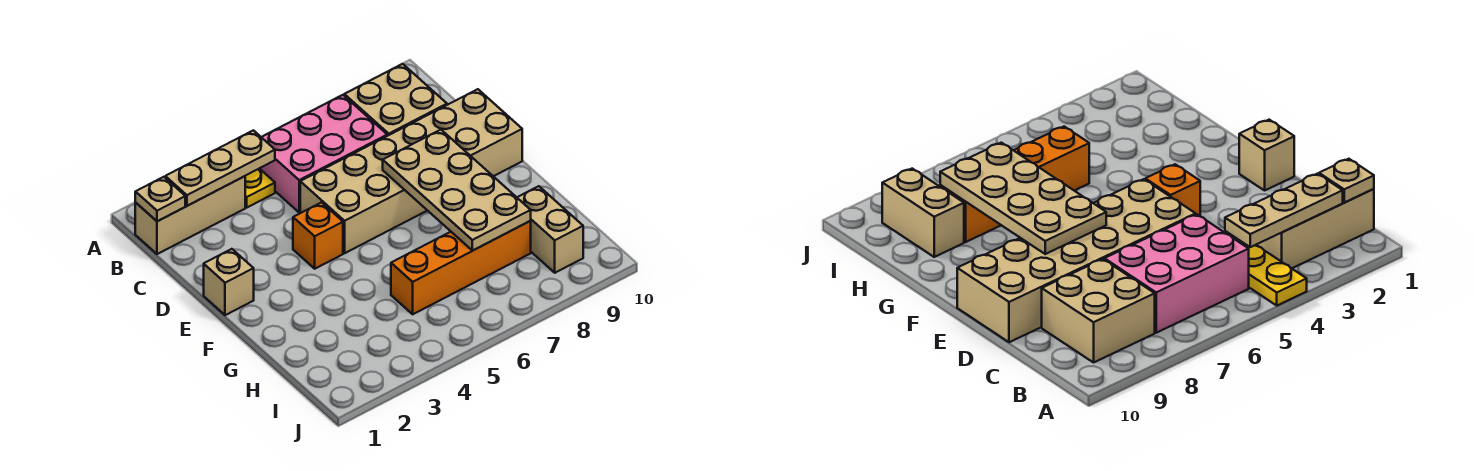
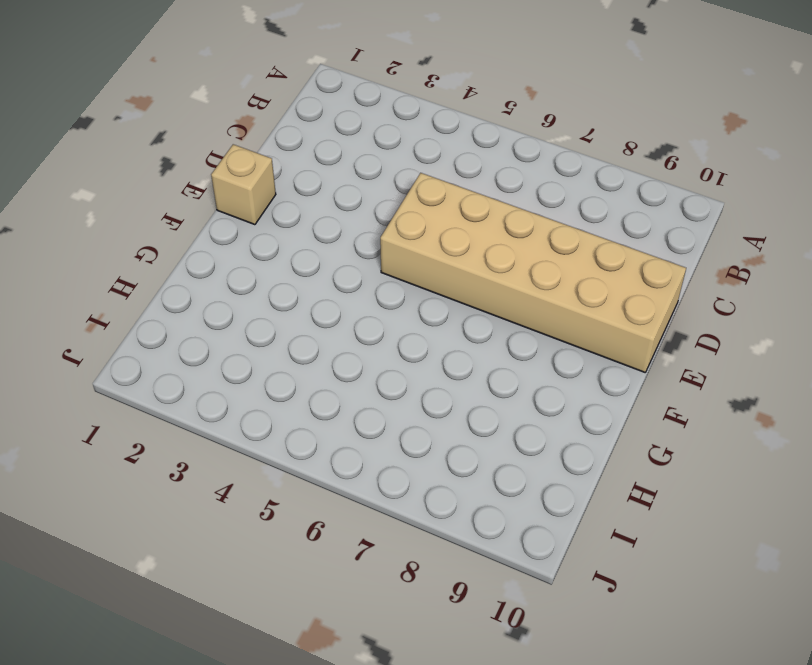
none -> yellow plate A4:B4 level 1
none -> tan brick B1:B3 level 1
none -> pink brick B5:C7 level 1

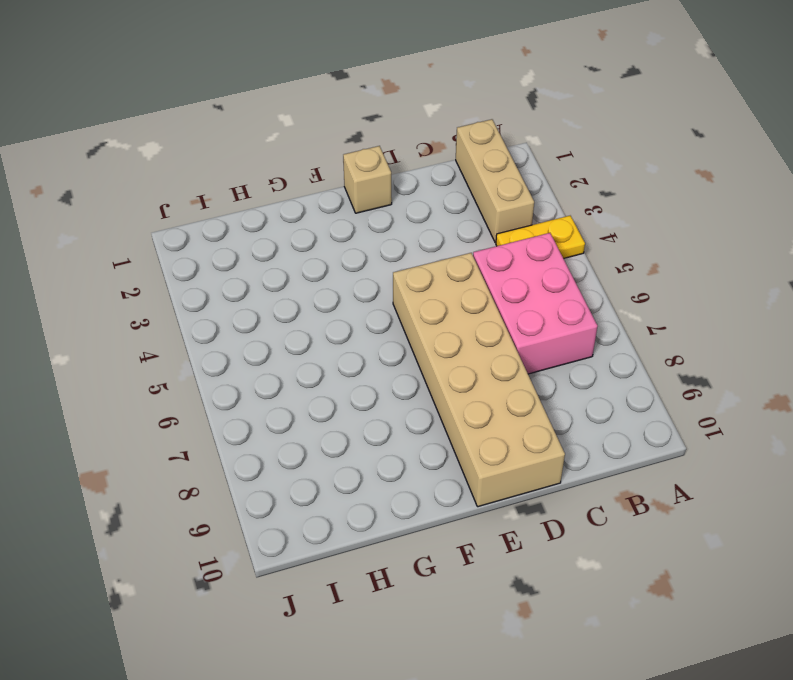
none -> tan brick B8:C9 level 1
none -> orange brick E4 level 1
none -> orange brick H5:H8 level 1

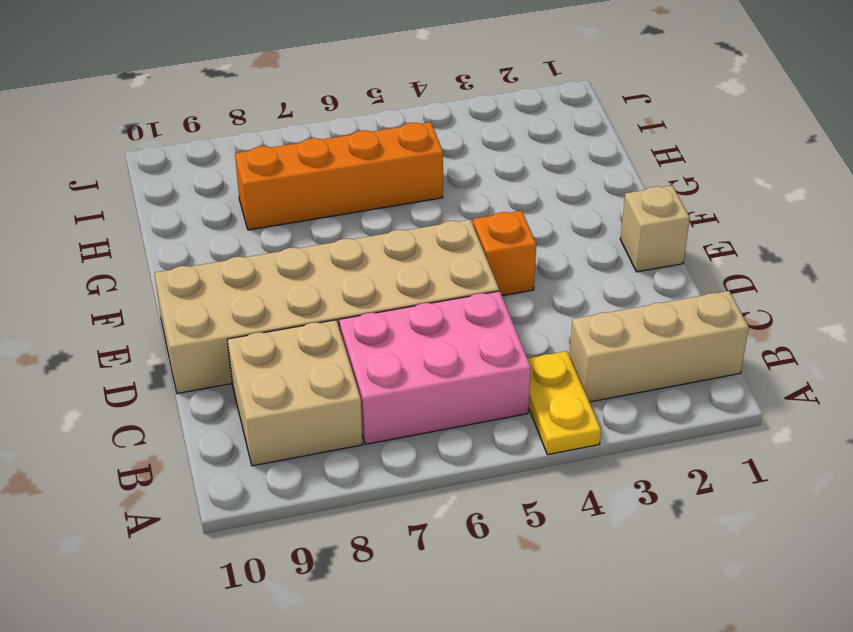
none -> tan brick H9:I9 level 1
none -> tan plate B1 level 2
none -> tan plate B2:B4 level 2

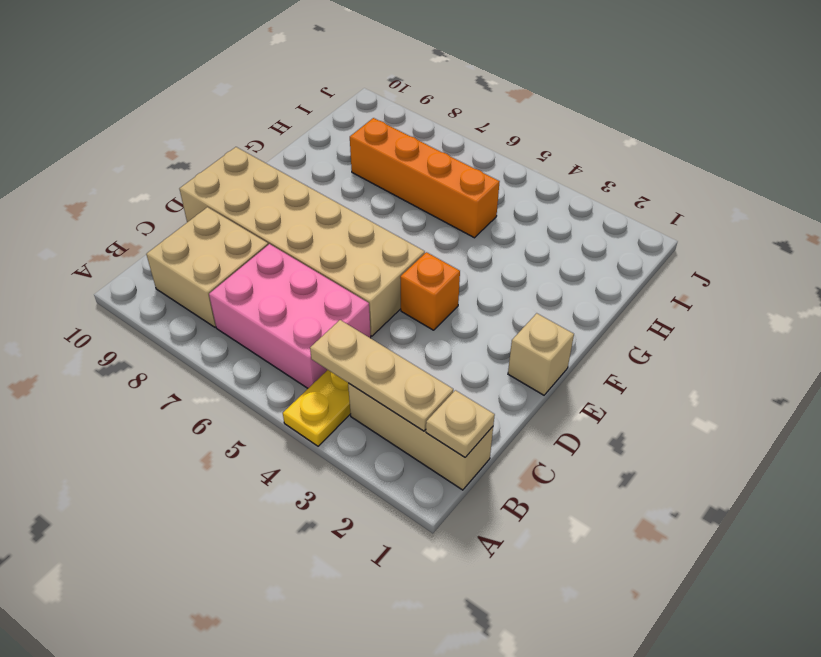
none -> tan brick H9:I9 level 1
none -> tan plate E7:H8 level 2

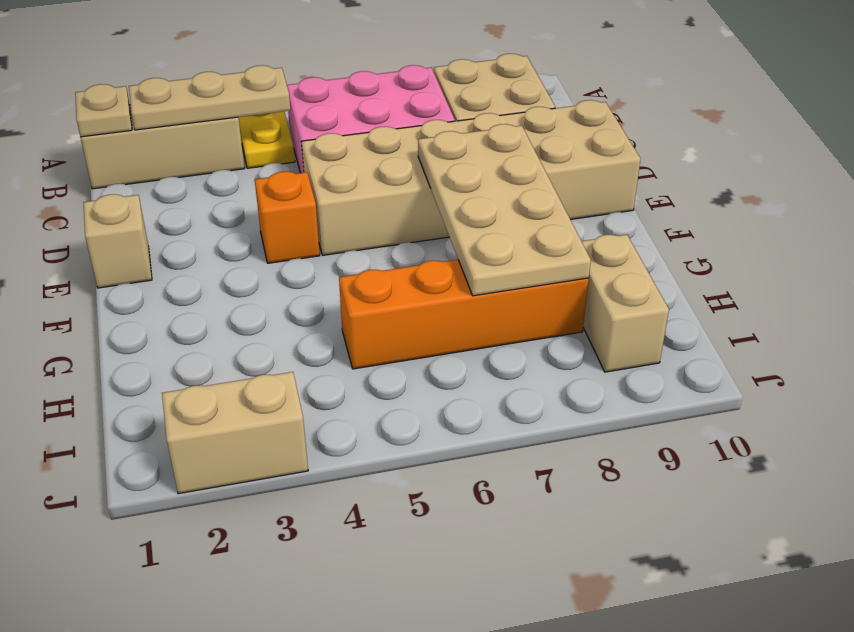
tan brick J2:J3 level 1 -> none

